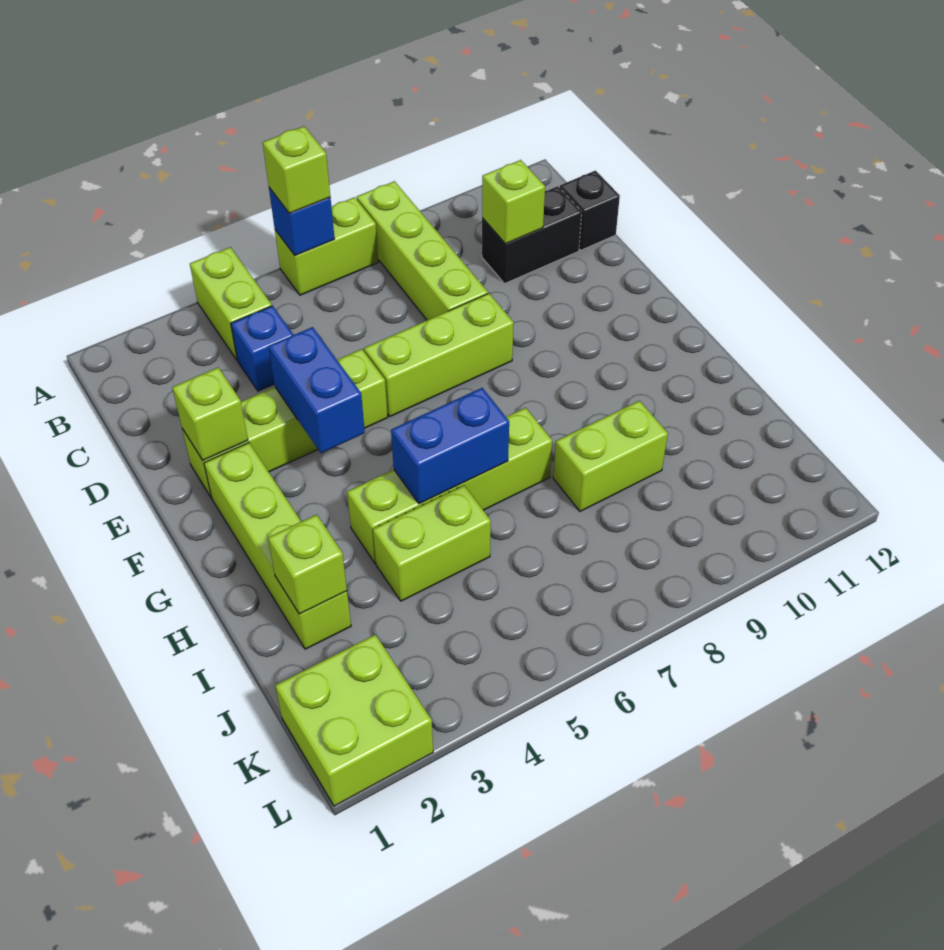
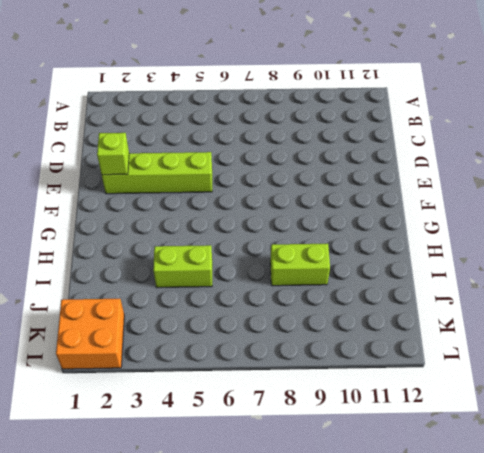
orange brick K1:L2 level 1 -> lime brick K1:L2 level 1
none -> lime brick A4:B4 level 1
none -> lime brick A6:A7 level 1
none -> lime brick A8:D8 level 1

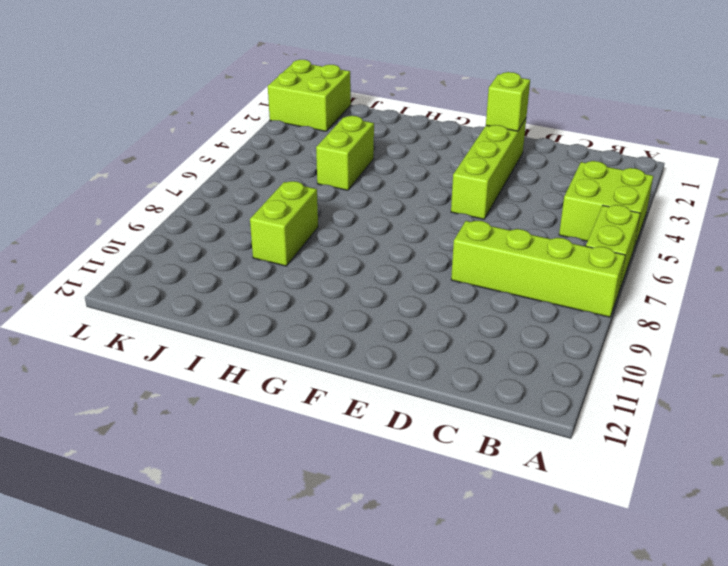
lime brick A4:B5 level 1 -> lime brick A4:B4 level 1
none -> blue brick C4 level 1
none -> black brick C10:C11 level 1
none -> black brick C12 level 1

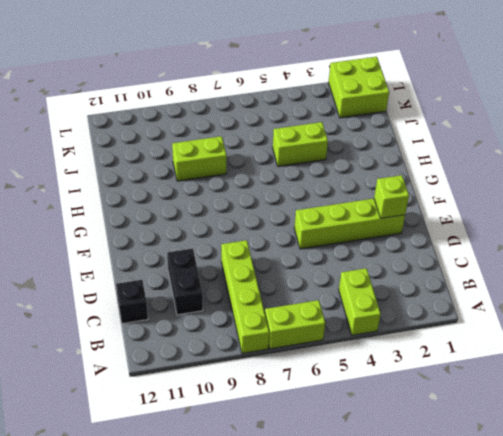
black brick C10:D10 level 1 -> black brick C10:C11 level 1
none -> blue brick C4 level 1
none -> lime brick E6:E8 level 1
none -> lime brick F2:I2 level 1

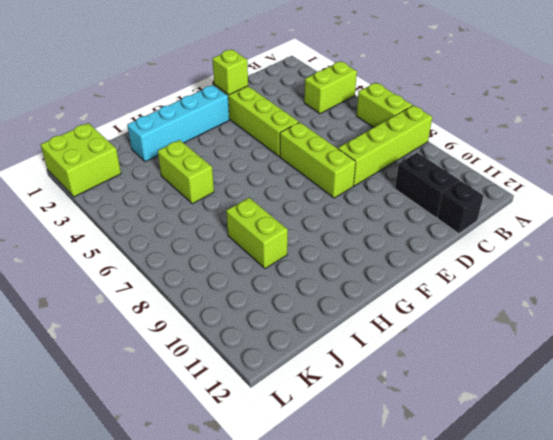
cyan brick F2:I2 level 1 -> lime brick F2:I2 level 1
none -> blue brick C4 level 1
none -> lime brick H4:H7 level 1
none -> blue brick A6 level 2

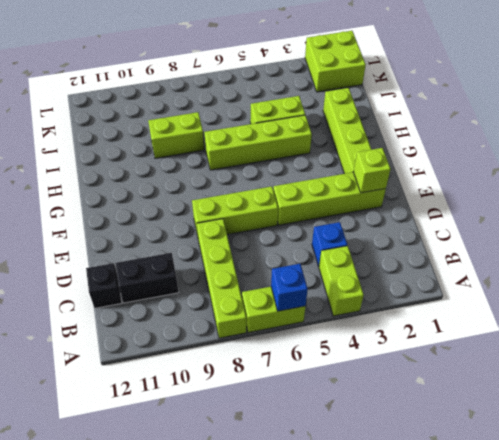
none -> lime brick C10 level 2
none -> blue brick E4:F4 level 2
none -> blue brick H5:H6 level 2

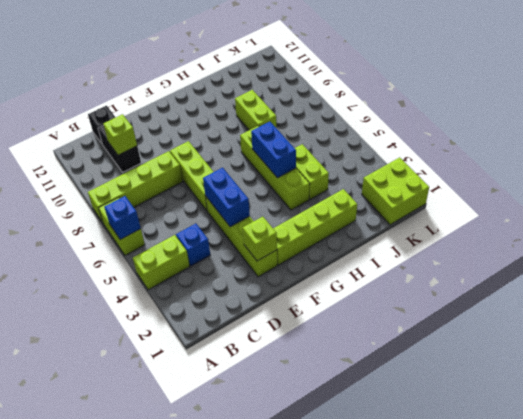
blue brick E4:E5 level 2 -> blue brick E4:F4 level 2
none -> lime brick I2 level 2
none -> lime brick A6 level 3

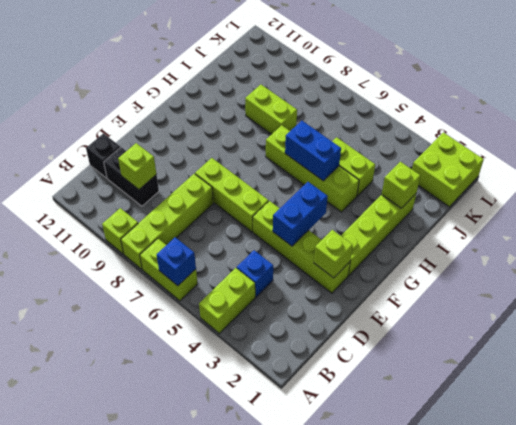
lime brick A9 level 1 -> lime brick A6 level 3

